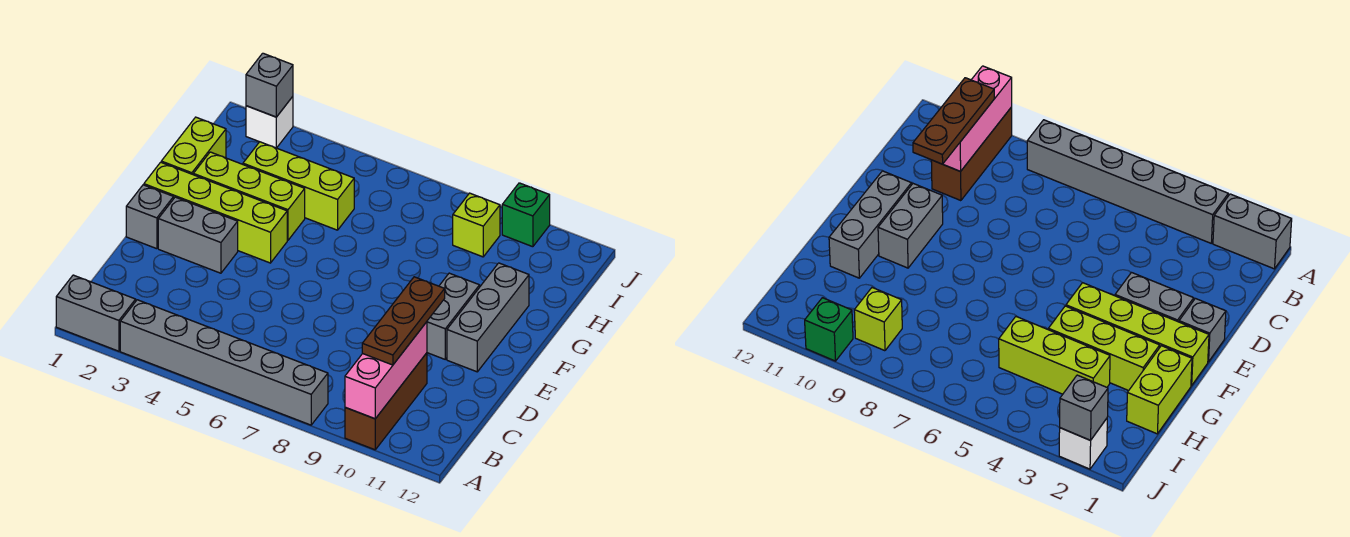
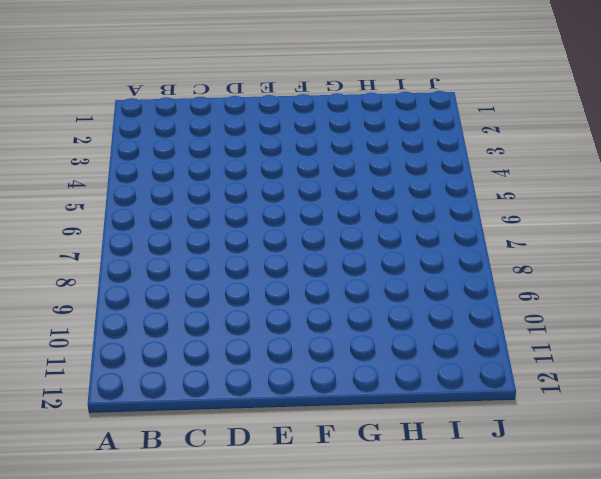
none -> grey brick A1:A2 level 1
none -> grey brick A3:A8 level 1
none -> brown brick A10:C10 level 1

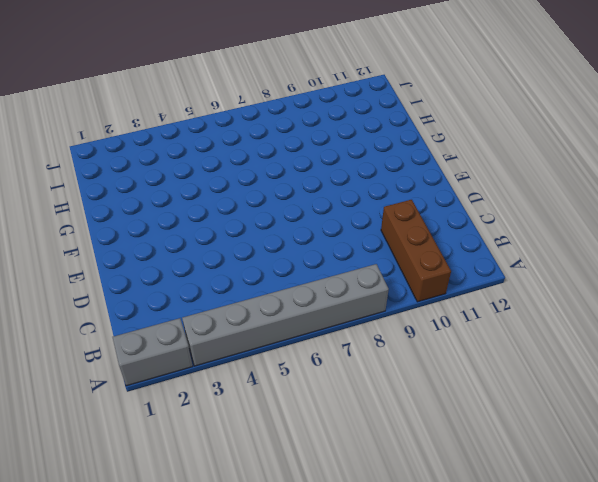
none -> grey brick E1 level 1
none -> grey brick E2:E3 level 1
none -> grey brick E10:F10 level 1

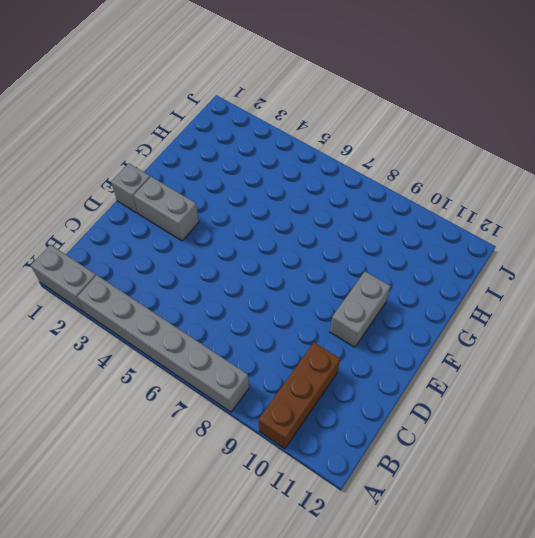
none -> grey brick E11:G11 level 1
none -> lime brick F1:F4 level 1
none -> lime brick G1:H1 level 1

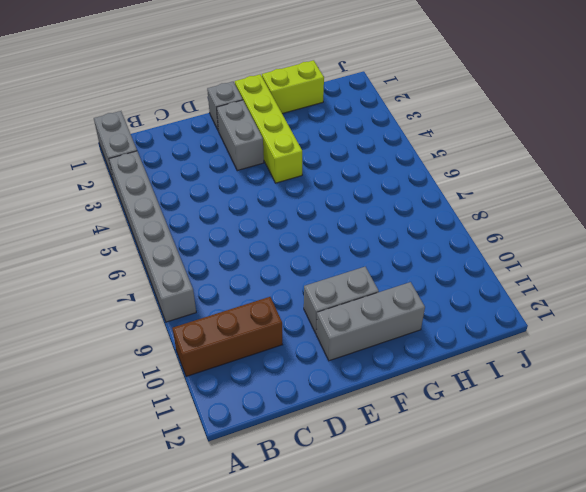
none -> lime brick G2:G4 level 1
none -> lime brick H3:H5 level 1
none -> lime brick I9 level 1

